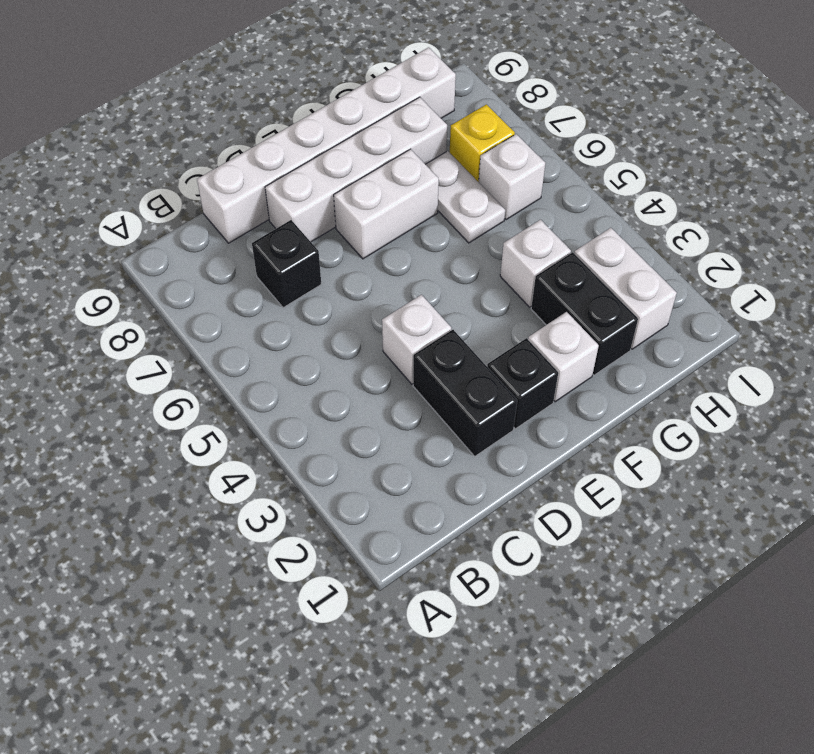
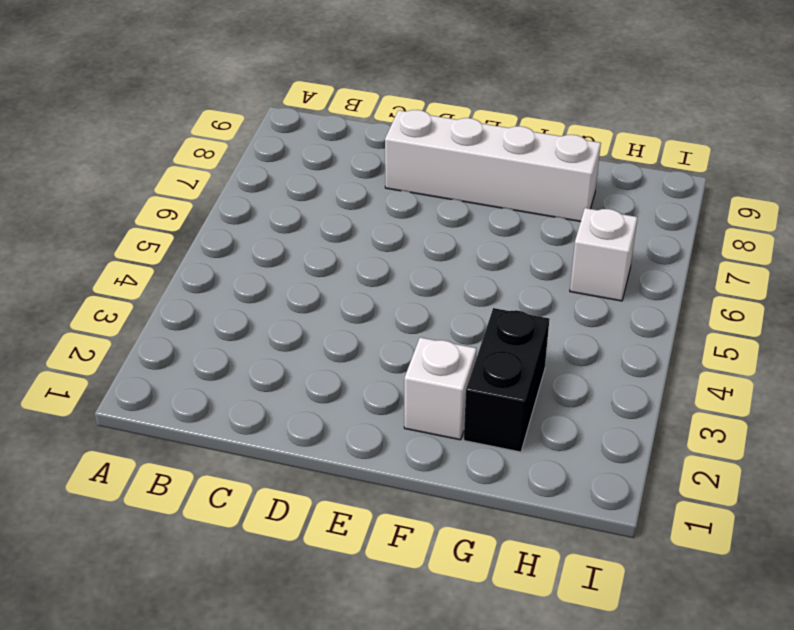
none -> black brick C7 level 1
none -> white brick C9:H9 level 1
none -> black brick D2:D3 level 1

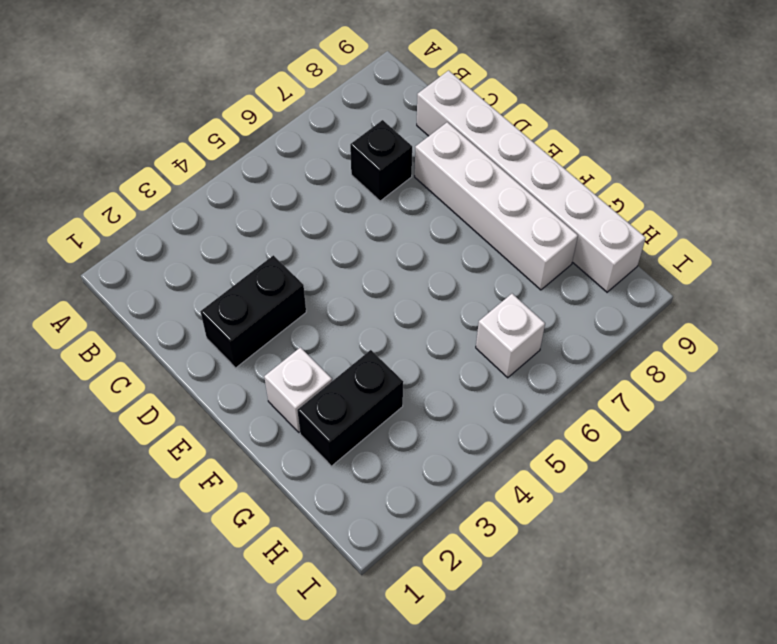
none -> white brick D4 level 1
none -> black brick E2 level 1
none -> white brick E7:F7 level 1

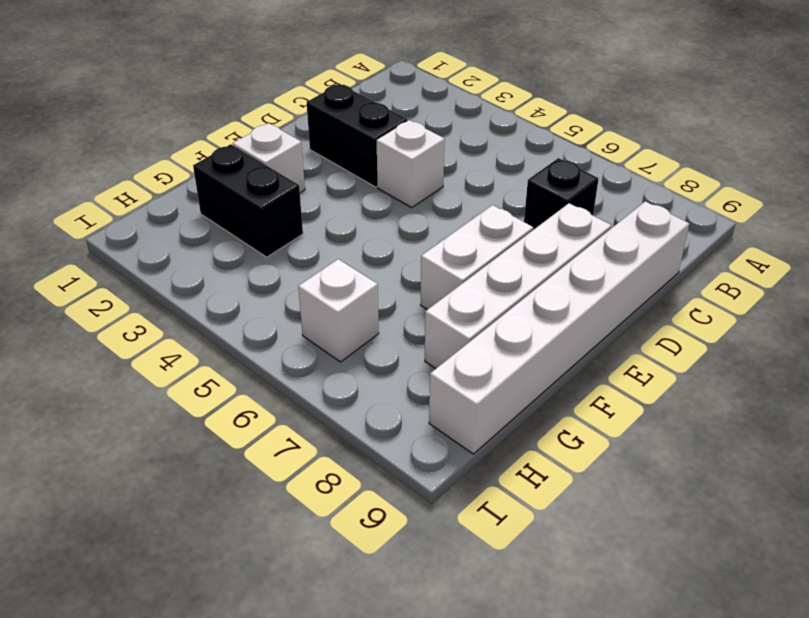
none -> black brick E2 level 1
none -> white brick G4 level 1
none -> white plate G6:G7 level 1

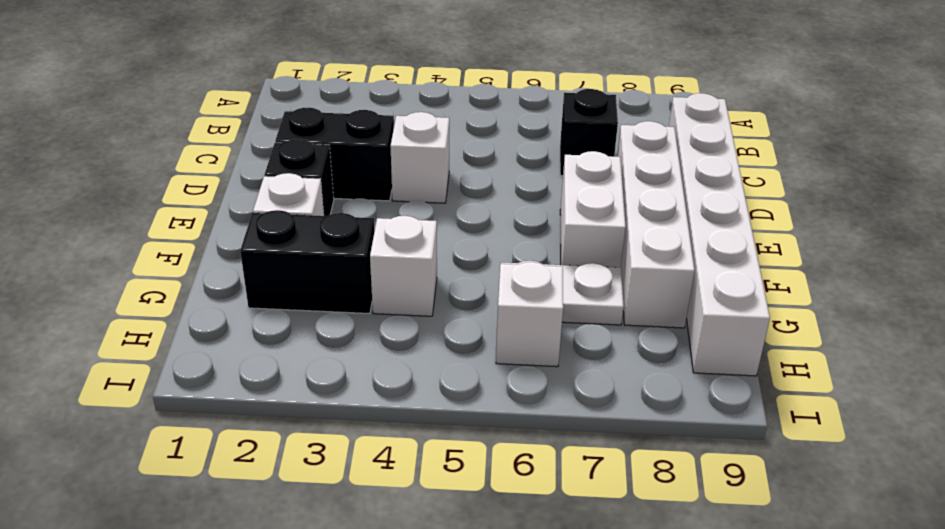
none -> white brick H2:H3 level 1
none -> yellow brick H7 level 1

